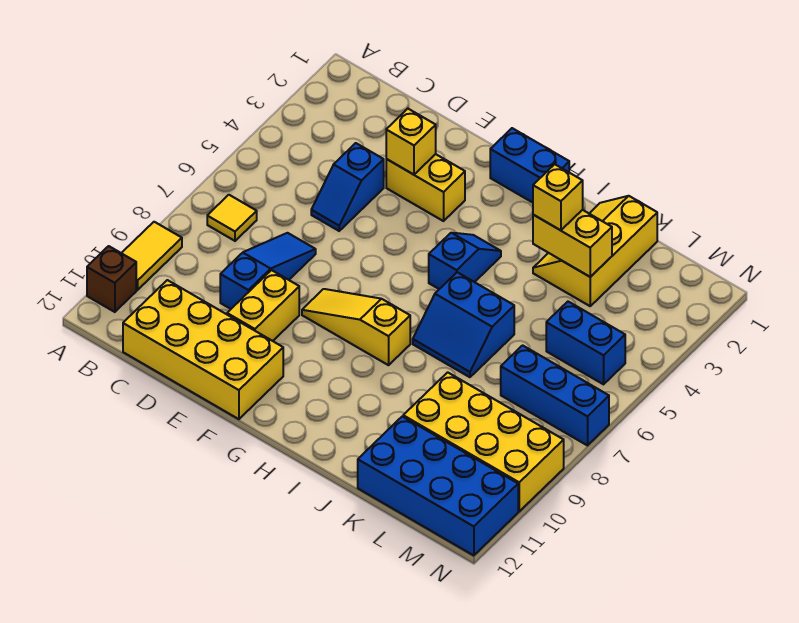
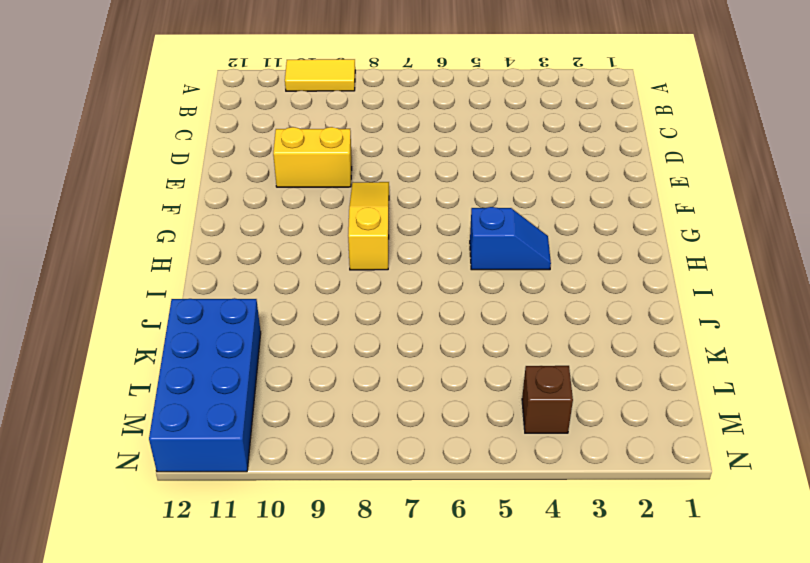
brown brick M4 level 1 -> brown brick A11 level 1
none -> yellow tile B7 level 1
none -> yellow brick C11:F12 level 1
none -> blue slope D4:D5 level 1 top 4

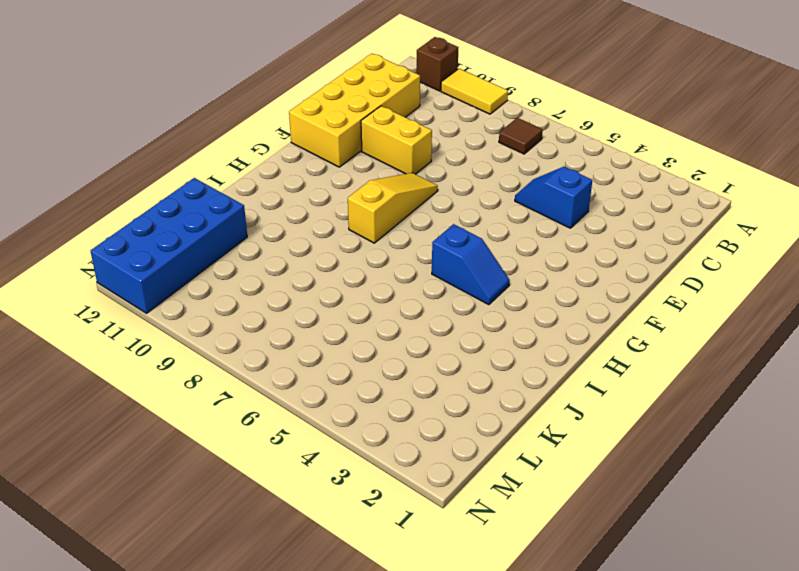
brown tile B7 level 1 -> yellow tile B7 level 1
none -> blue slope D7:D9 level 1 top 9
none -> yellow brick E3:F3 level 1
none -> blue brick G1:H1 level 1

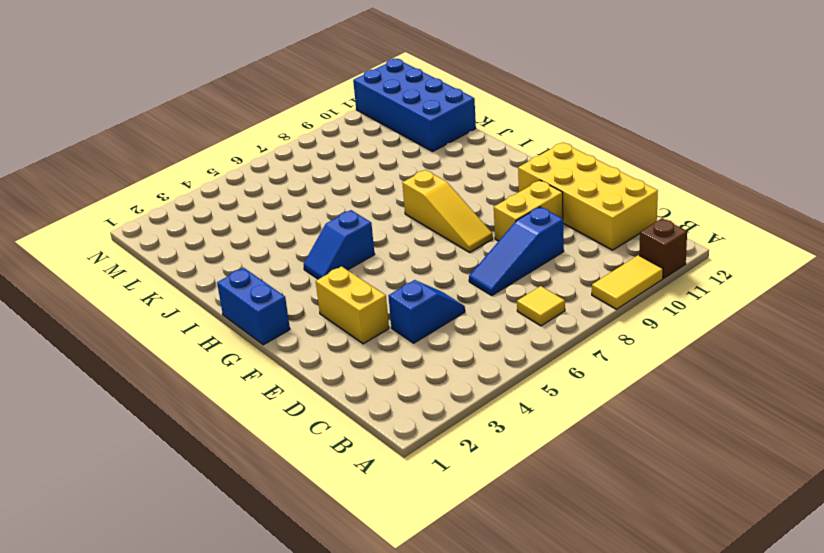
none -> blue slope I6:J7 level 1 top 6
none -> yellow slope J1:K3 level 1 top K
none -> yellow brick K9:N10 level 1

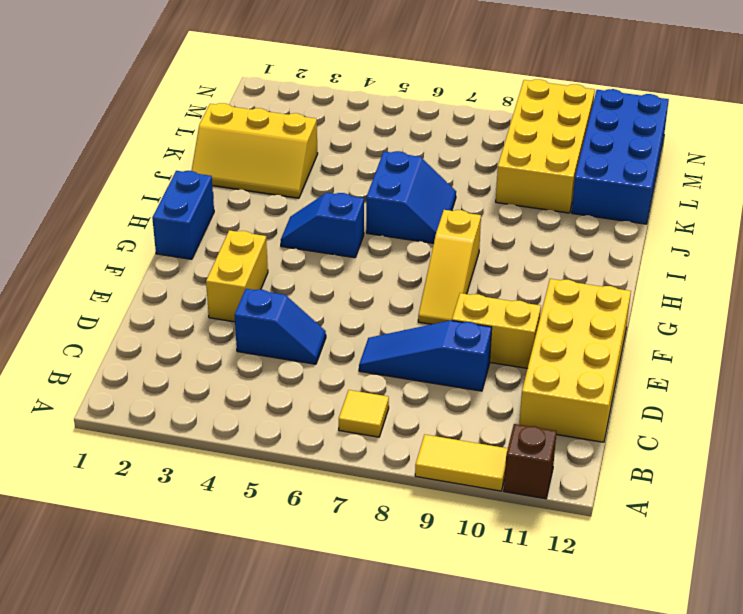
none -> blue brick L5:M5 level 1
none -> blue brick L7:N7 level 1
none -> yellow brick E3 level 2

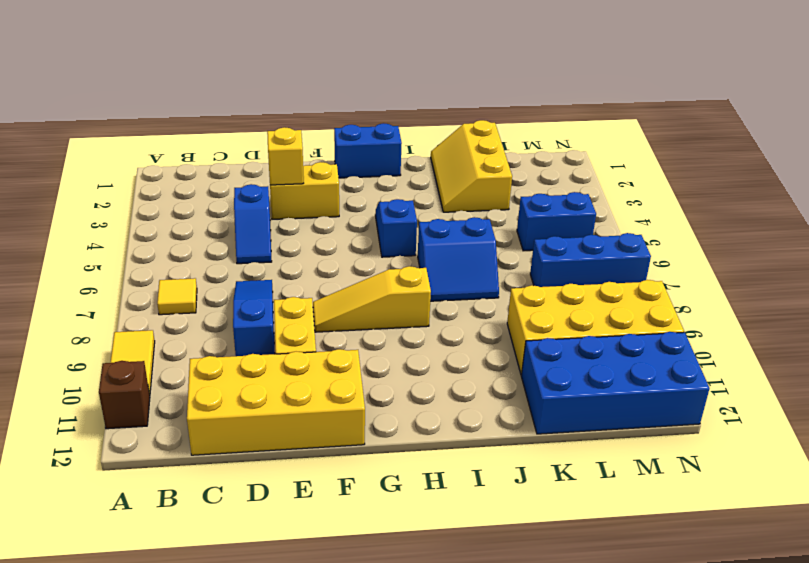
none -> yellow brick J3:K3 level 2
none -> yellow brick J3 level 3

